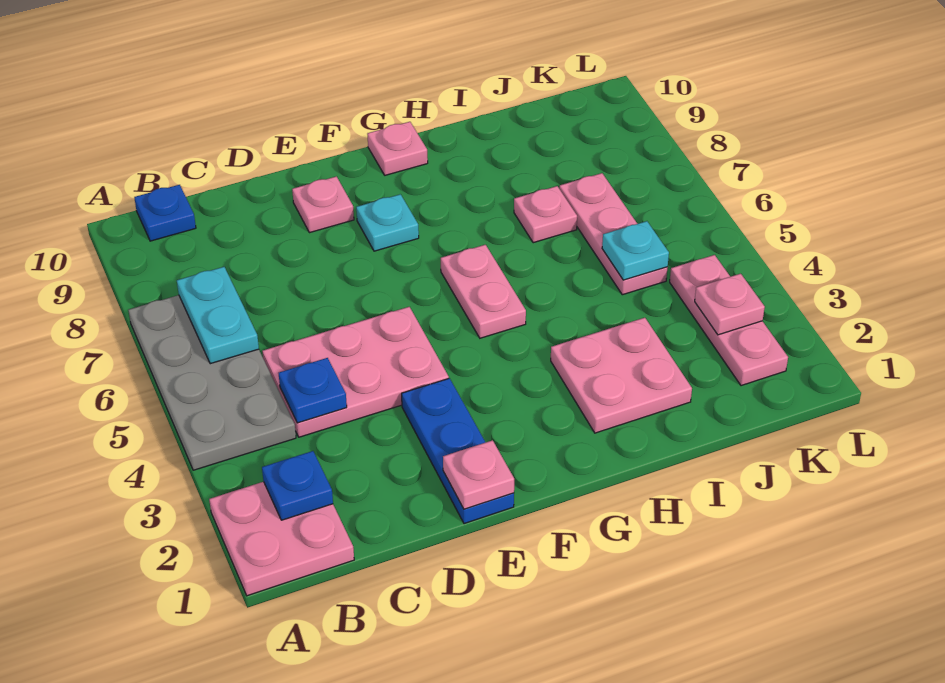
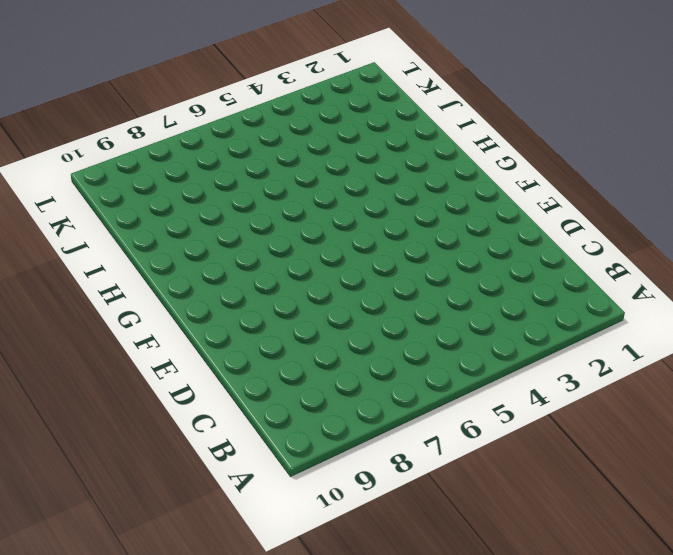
none -> pink plate A1:B2 level 1
none -> grey plate A4:B7 level 1
none -> blue plate B10 level 1

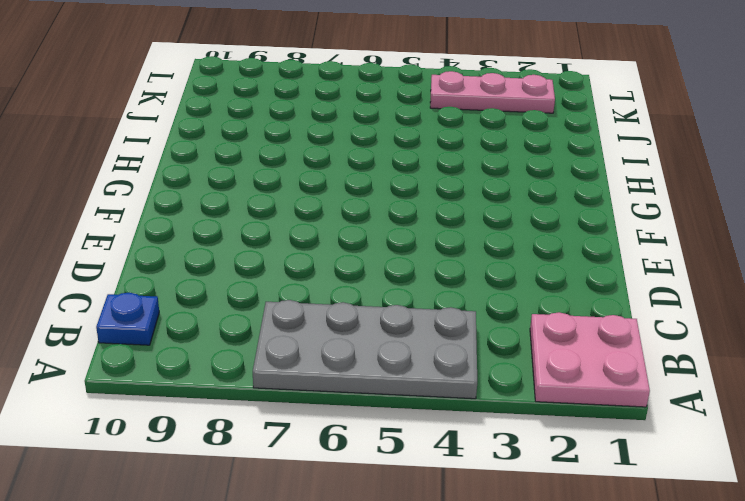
none -> pink plate C4:E5 level 1
none -> blue plate E1:E3 level 1
none -> pink plate E9 level 1

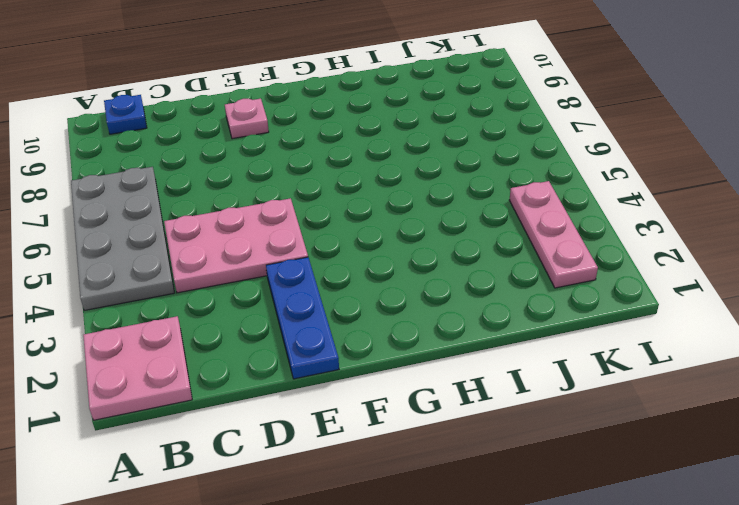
none -> cyan plate F8 level 1
none -> pink plate G5:G6 level 1
none -> pink plate G10 level 1

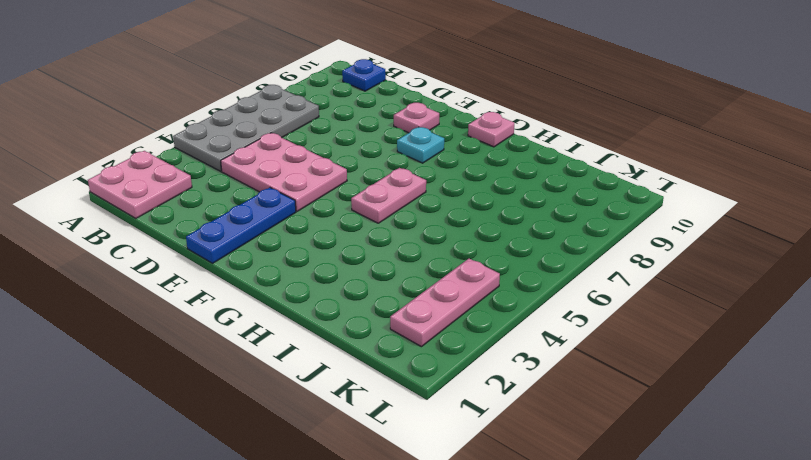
none -> pink plate H2:I3 level 1
none -> pink plate I7 level 1
none -> pink plate J5:J7 level 1

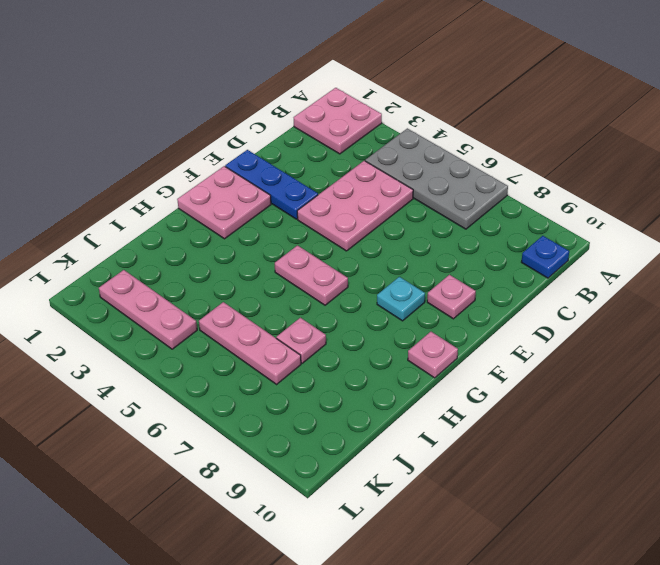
pink plate F1:G2 level 1 -> pink plate H2:I3 level 1
none -> blue plate B2 level 2
none -> cyan plate B6:B7 level 2
none -> blue plate C4 level 2

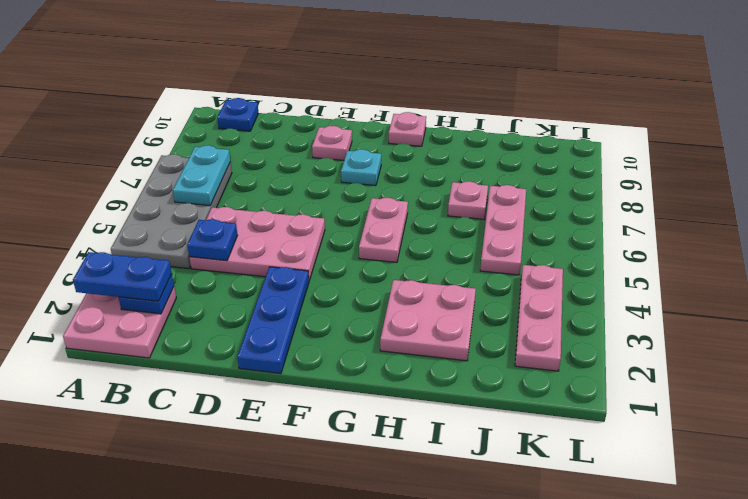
blue plate A2:B2 level 3 -> none
none -> pink plate E1 level 2
none -> cyan plate J5 level 2
none -> pink plate K3 level 2

